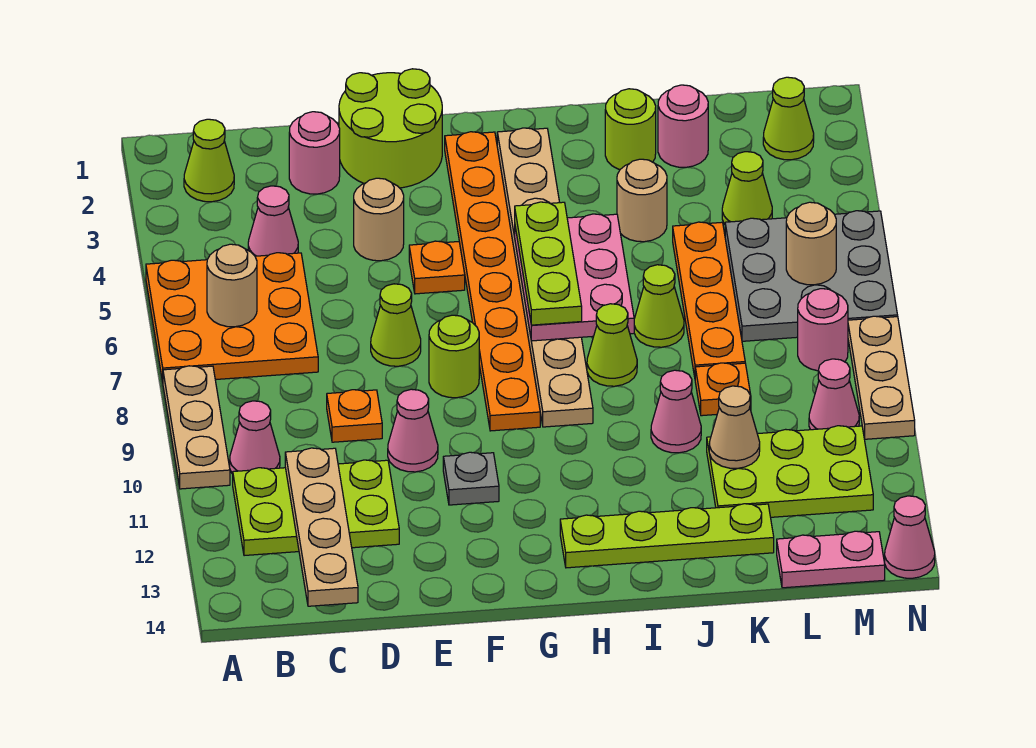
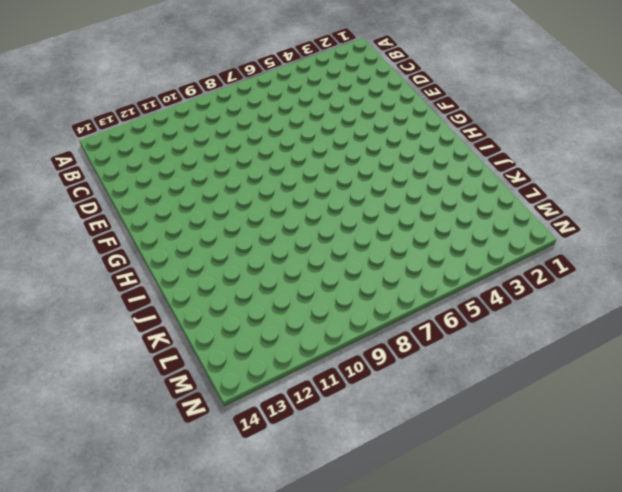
none -> orange plate A5:C7 level 1
none -> tan plate A8:A10 level 1
none -> lime cone B2 level 1
none -> pink cone B10 level 1

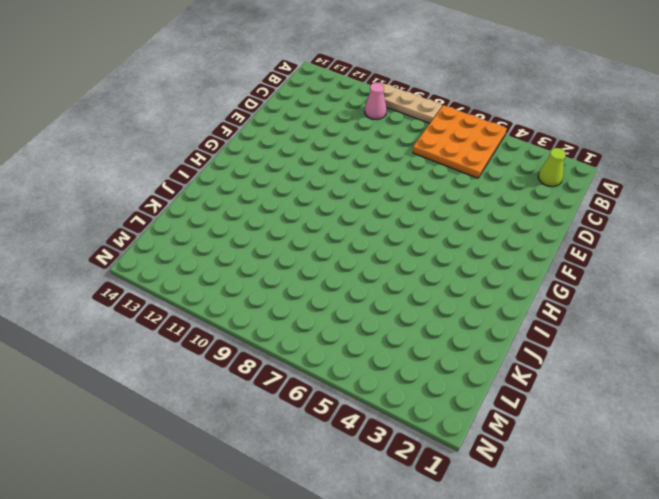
none -> lime plate B11:D12 level 1
none -> pink cone C4 level 1
none -> pink round brick D2 level 1
none -> orange plate D9 level 1

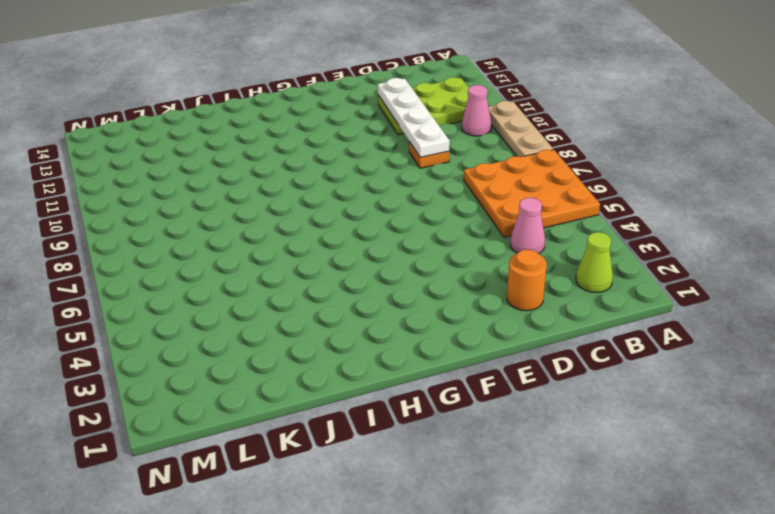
orange round brick D2 level 1 -> pink round brick D2 level 1
white plate D9:D12 level 2 -> none
none -> lime round brick E1:F2 level 1
none -> tan round brick E4 level 1
none -> lime cone E7 level 1
none -> pink cone E10 level 1

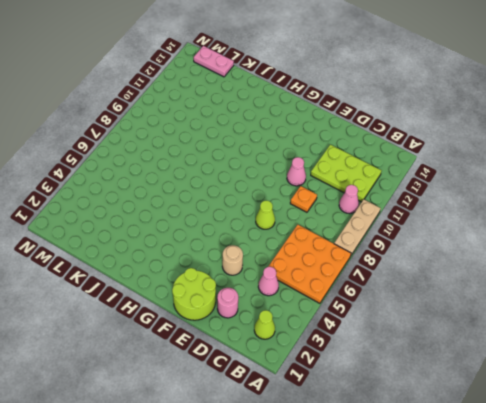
none -> orange plate F5 level 1
none -> lime round brick F8 level 1
none -> grey plate F11 level 1
none -> orange plate G2:G9 level 1

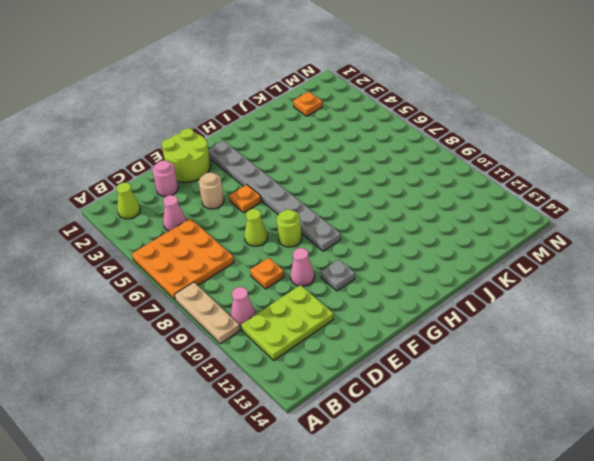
grey plate G2:G9 level 1 -> orange plate G2:G9 level 1
orange plate L2 level 1 -> orange plate K9 level 1
none -> tan plate H2:H9 level 1
none -> lime plate H13:K13 level 1
none -> lime cone I8 level 1
none -> lime round brick J2 level 1

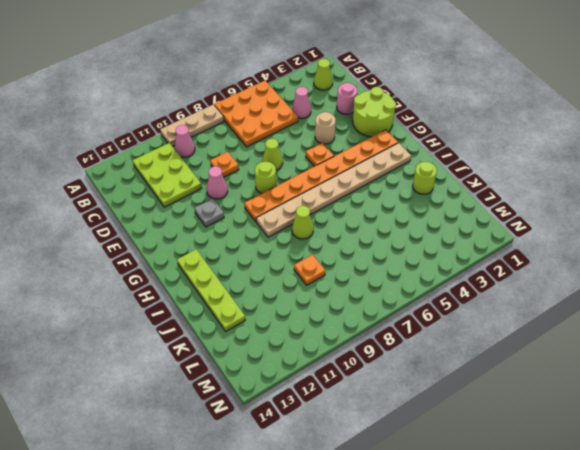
none -> tan round brick J4 level 1
none -> lime cone J7 level 1
none -> pink cone J10 level 1
none -> pink round brick K2 level 1

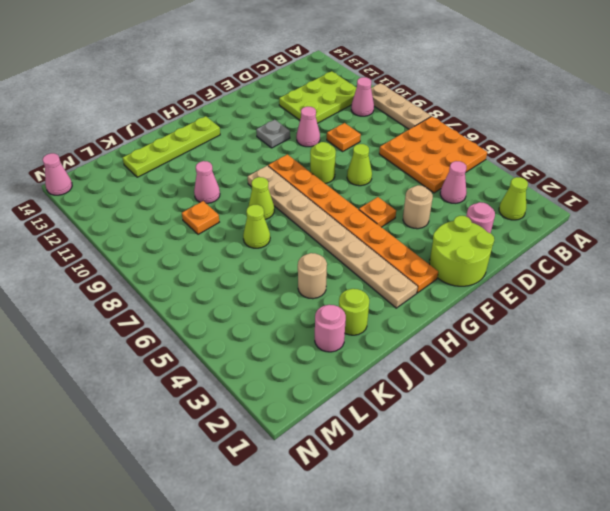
none -> orange plate K5:K8 level 1
none -> lime plate K11:M12 level 1
none -> lime cone L4 level 1
none -> grey plate L5:N7 level 1

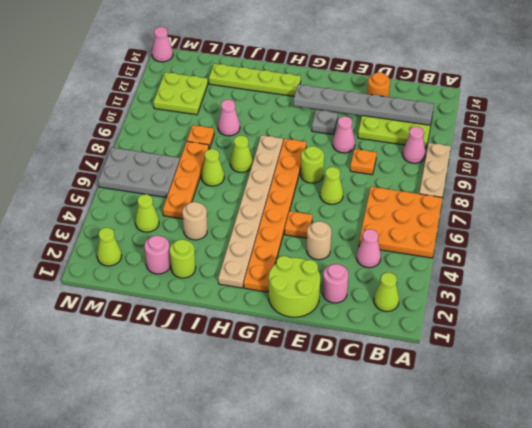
grey plate B12:G12 level 2 -> tan plate C11:C14 level 2
orange round brick D13 level 1 -> none
grey plate L6:N7 level 1 -> grey plate L5:N7 level 1
lime plate L11:M12 level 1 -> lime plate K11:M12 level 1
none -> pink plate L14:M14 level 1
none -> pink round brick M8 level 1
none -> pink cone M10 level 1
none -> tan plate N8:N10 level 1

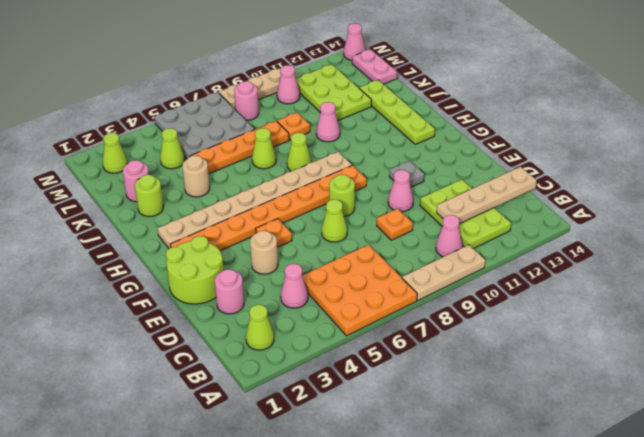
none -> tan round brick B6 level 2
none -> pink plate H5:I7 level 2
none -> tan cone K11 level 2
none -> tan round brick M6 level 2

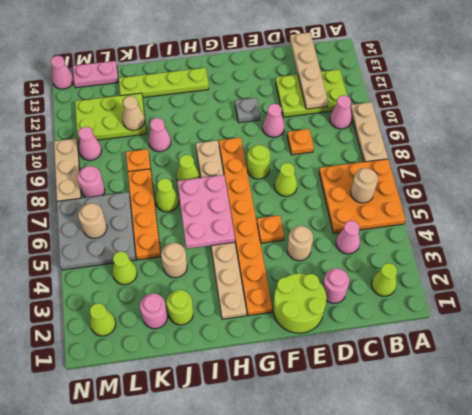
none -> lime plate H5:H7 level 3

